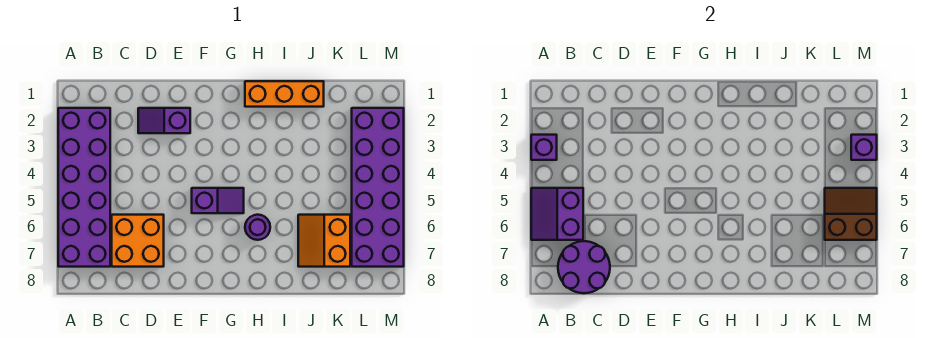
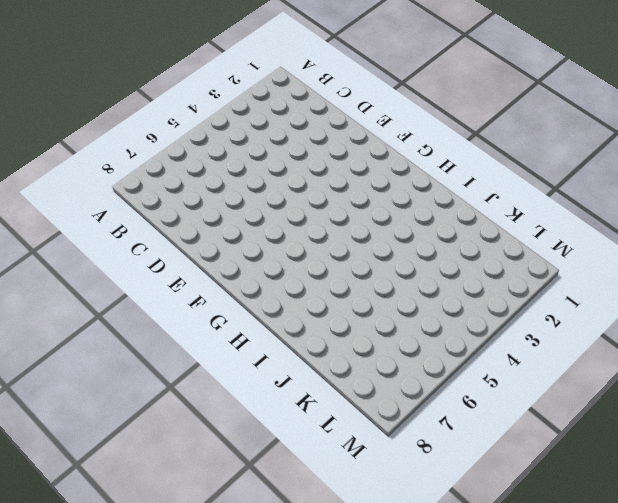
none -> purple brick A2:B7 level 1
none -> orange brick C6:D7 level 1
none -> purple slope D2:E2 level 1 top E

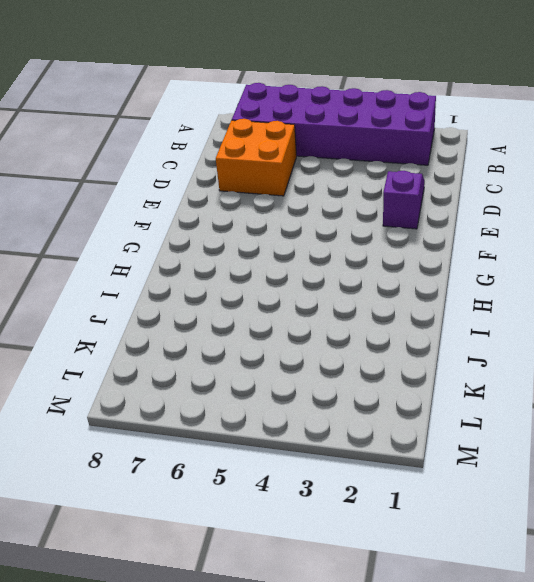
none -> purple slope F5:G5 level 1 top F
none -> orange brick H1:J1 level 1
none -> purple round brick H6 level 1

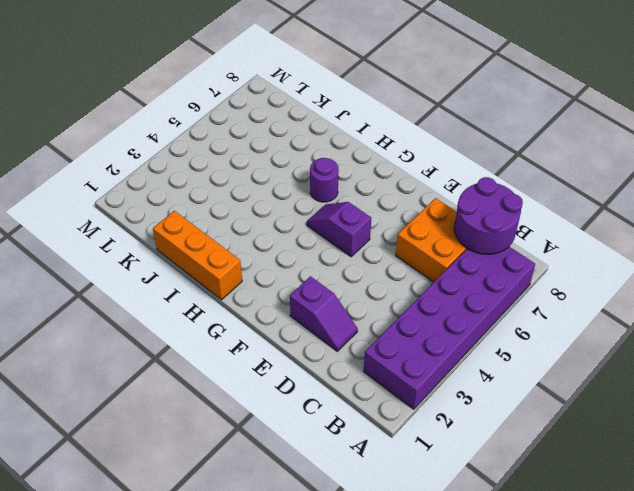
none -> orange slope J6:K7 level 1 top K
none -> purple brick L2:M7 level 1
none -> purple brick A3 level 2

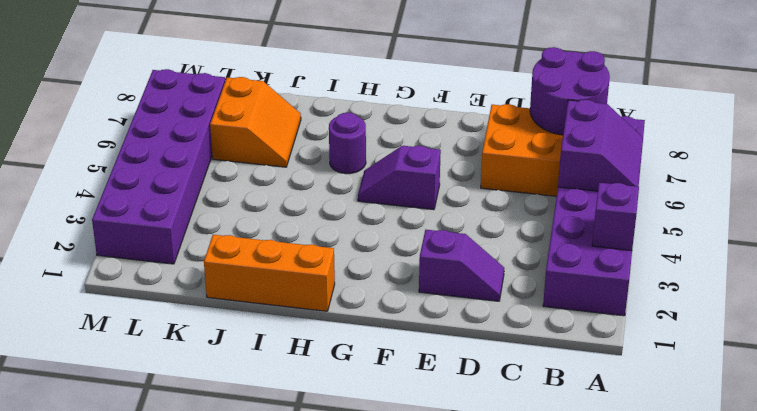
none -> brown slope L5:M6 level 2 top 6
none -> purple brick M3 level 2

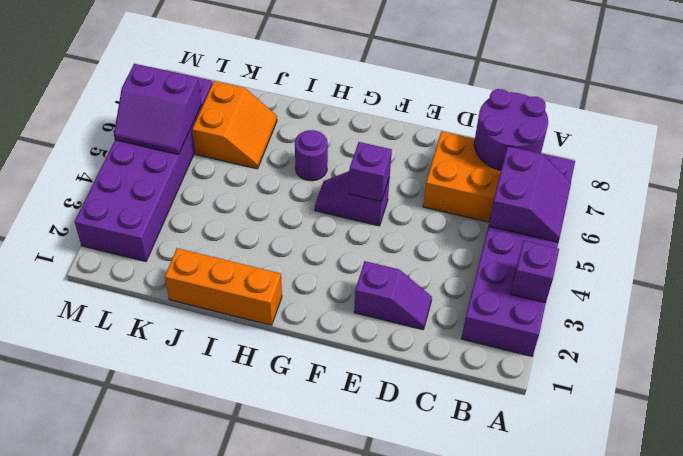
purple brick F5 level 2 -> purple brick M3 level 2
purple slope L5:M6 level 2 top 6 -> brown slope L5:M6 level 2 top 6

